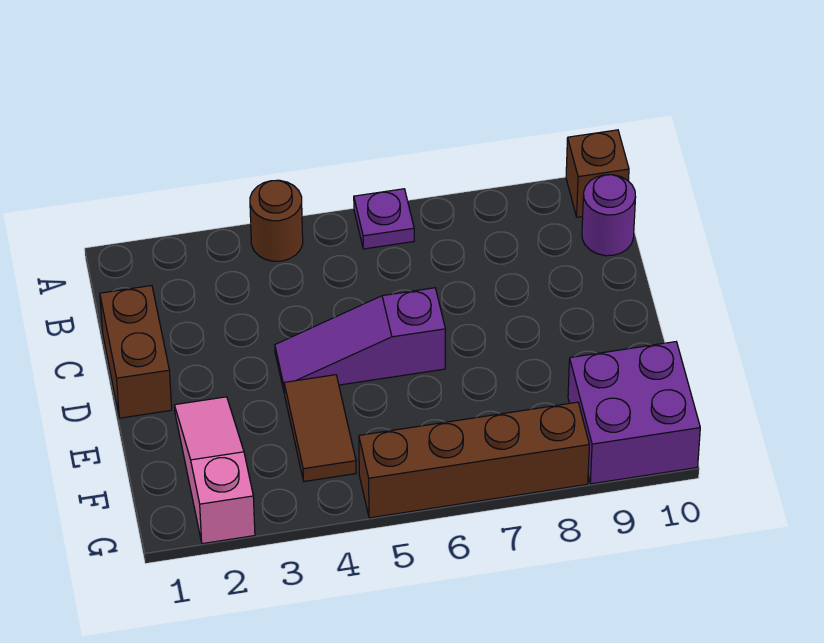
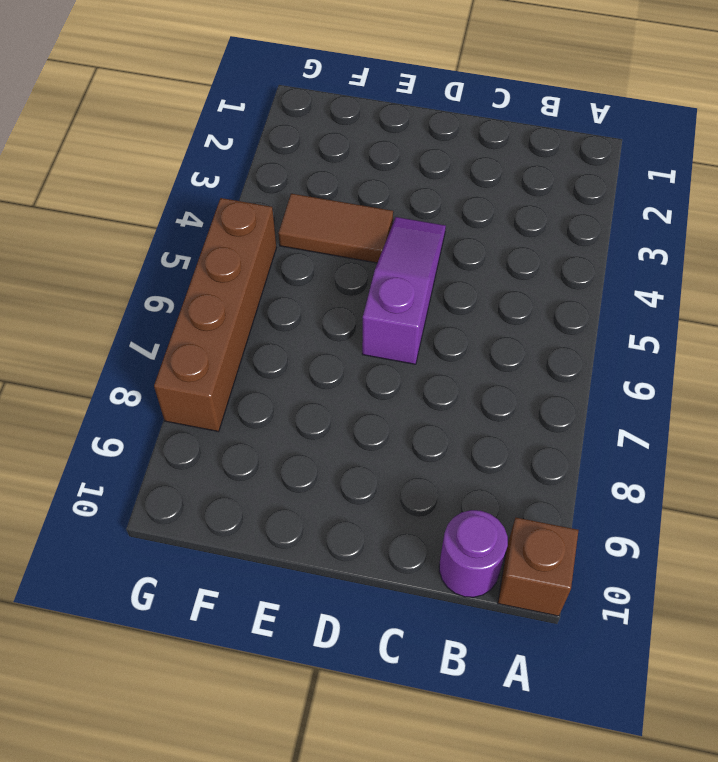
none -> brown round brick A4 level 1
none -> purple plate A6 level 1

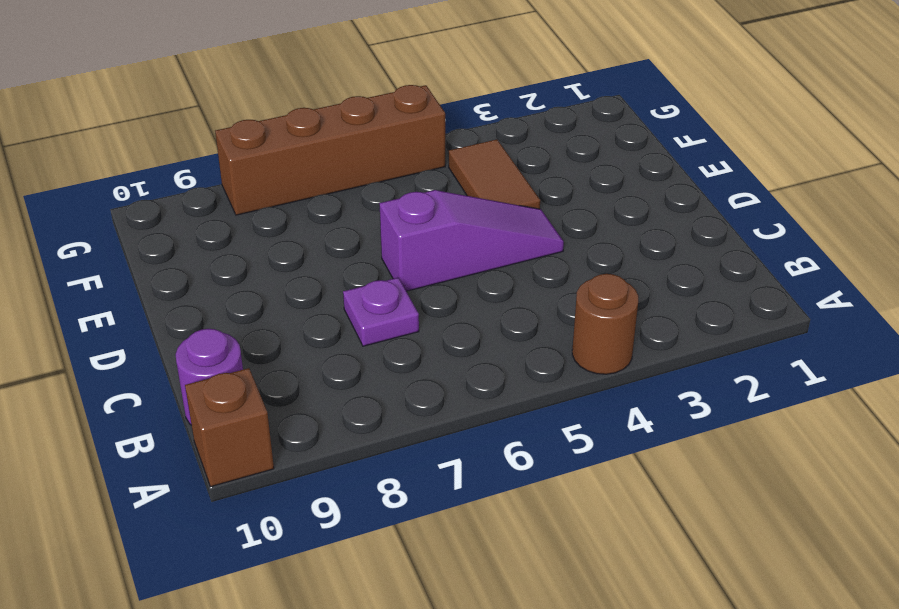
purple plate C7 level 1 -> purple plate A6 level 1
none -> brown brick C1:D1 level 1
none -> pink slope E2:G2 level 1 top G

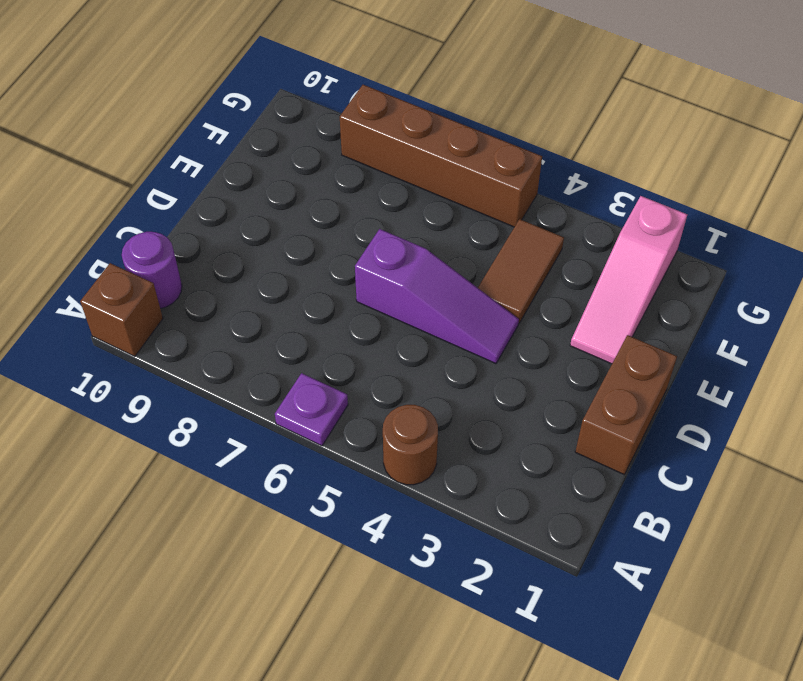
none -> purple brick F9:G10 level 1

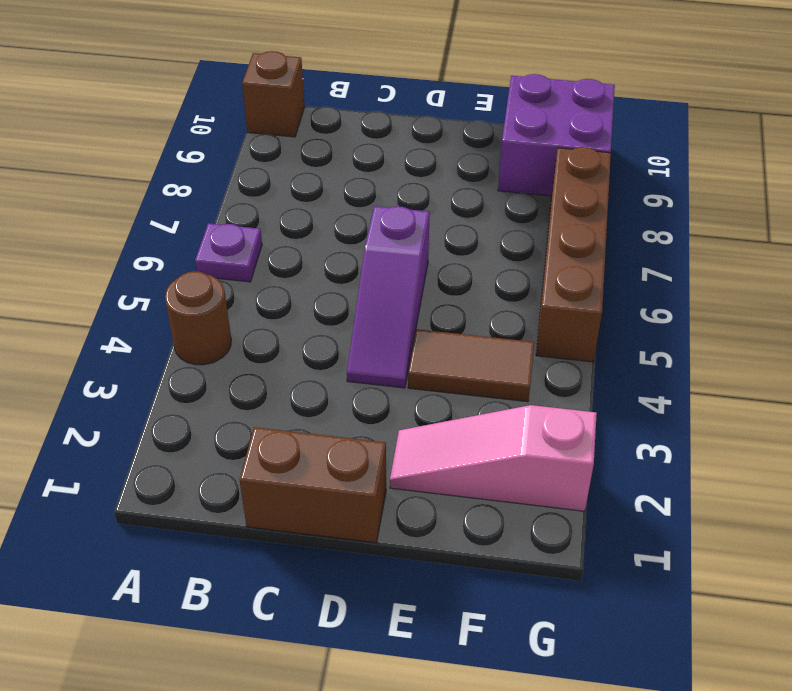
none -> purple round brick B10 level 1

